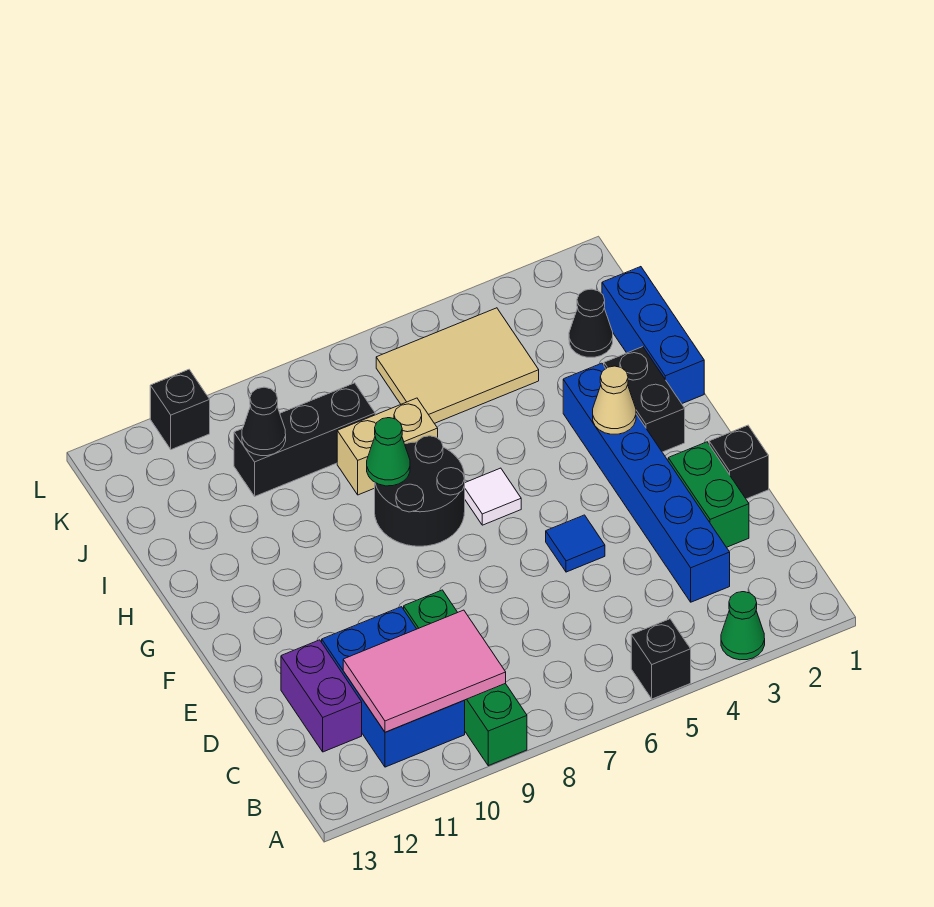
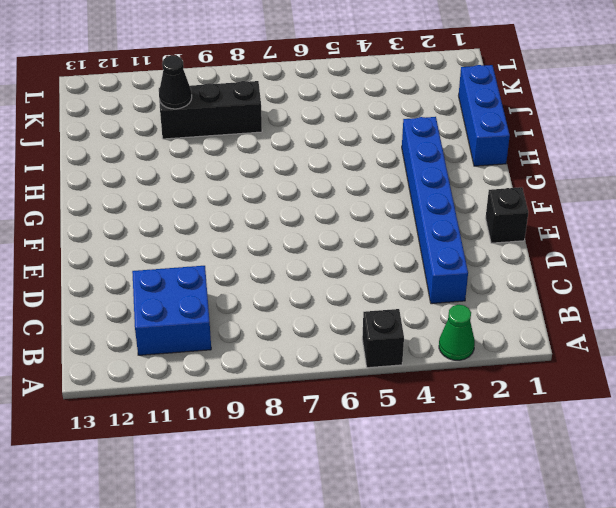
blue brick B10:C11 level 1 -> blue brick B10:D11 level 1
none -> green brick A9:D9 level 1
none -> purple brick C12:D12 level 1
none -> green brick D2:E2 level 1

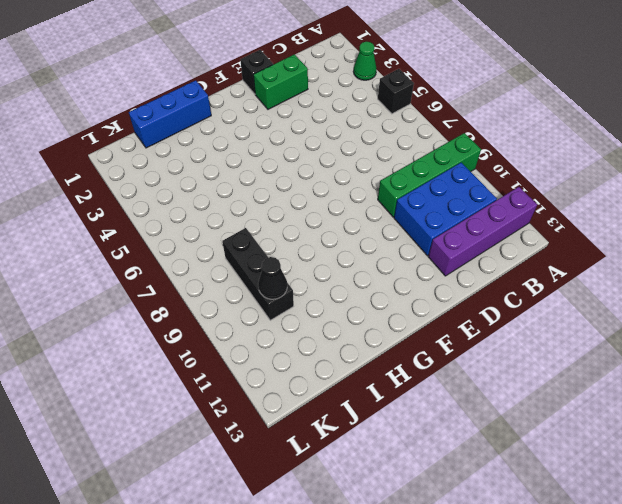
purple brick A12:D12 level 1 -> purple brick C12:D12 level 1
none -> blue brick C3:H3 level 1
none -> blue tile E5 level 1
none -> black brick G2:H2 level 1

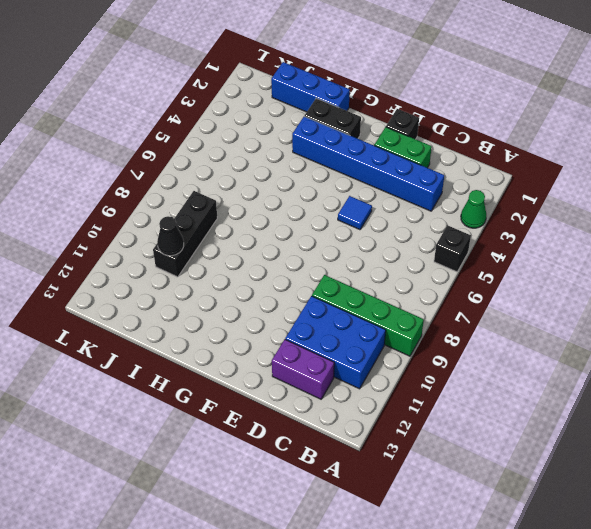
none -> white tile G6 level 1
none -> black round brick G7:H8 level 1
none -> tan brick I7:I8 level 1

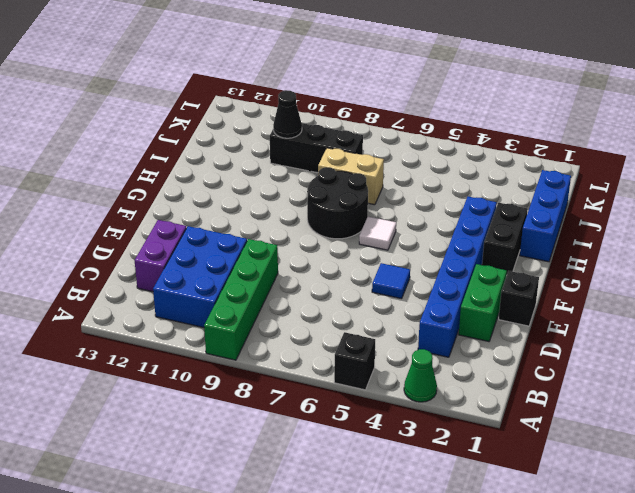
none -> black cone J2 level 1
none -> tan tile J4:K6 level 1
none -> black brick L11 level 1

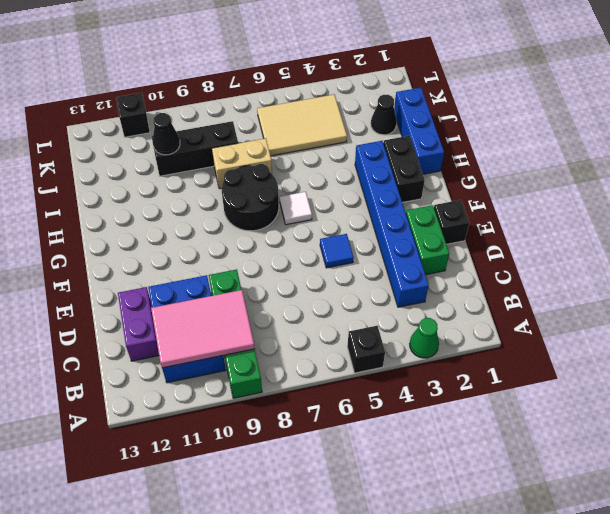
none -> tan cone G3 level 2
none -> green cone H8 level 2

